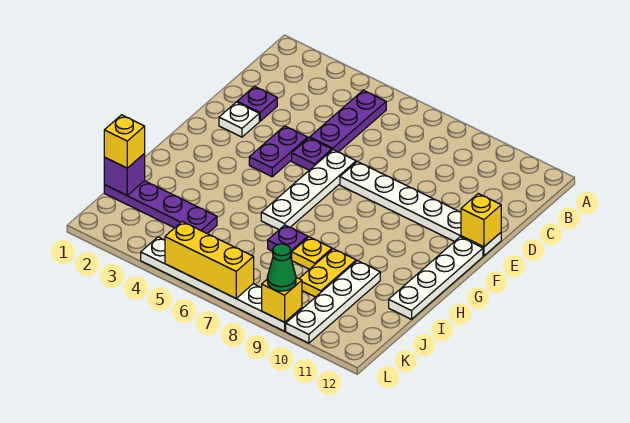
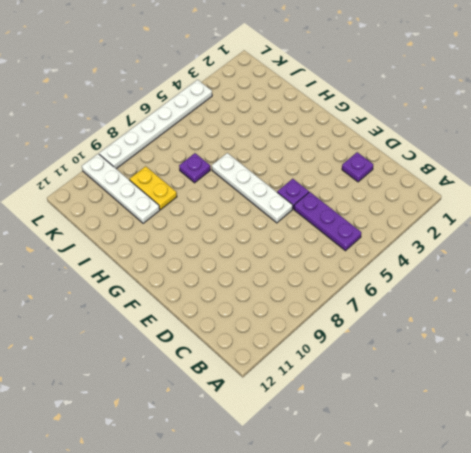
none -> white plate E2 level 1
none -> purple plate E4:F4 level 1
none -> white plate E7:E12 level 1

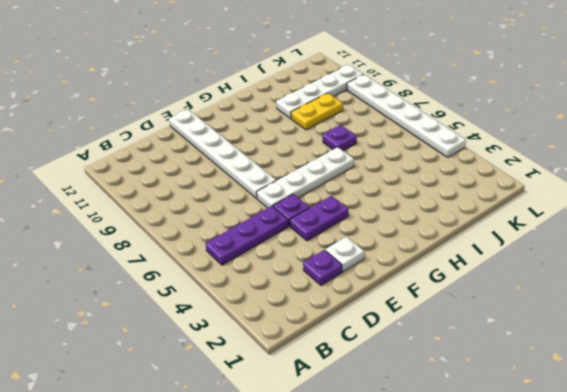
none -> white plate F12:I12 level 1
none -> yellow plate I8 level 1
none -> purple plate J1:J4 level 1

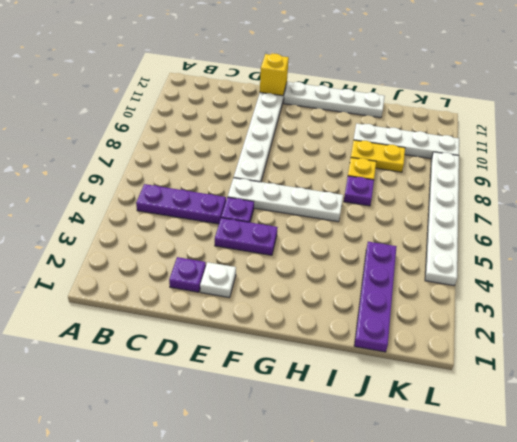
none -> purple brick J1 level 2
none -> yellow brick L5:L7 level 2
none -> yellow brick L9 level 2

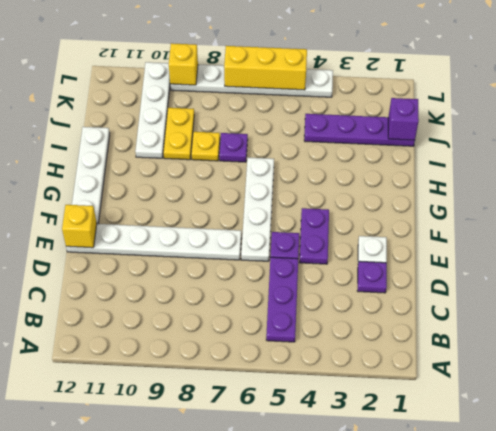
none -> yellow brick J1 level 3
none -> green cone L9 level 3

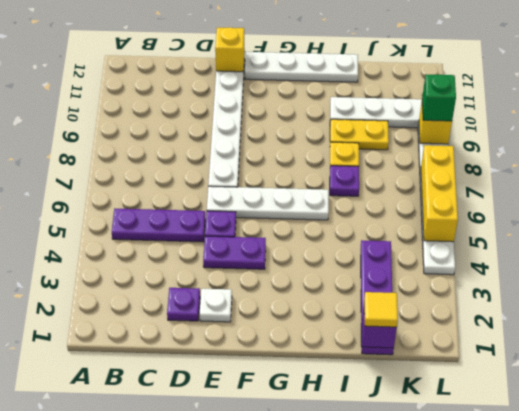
yellow tile J1 level 3 -> yellow brick J1 level 3
green brick L9 level 3 -> green cone L9 level 3

